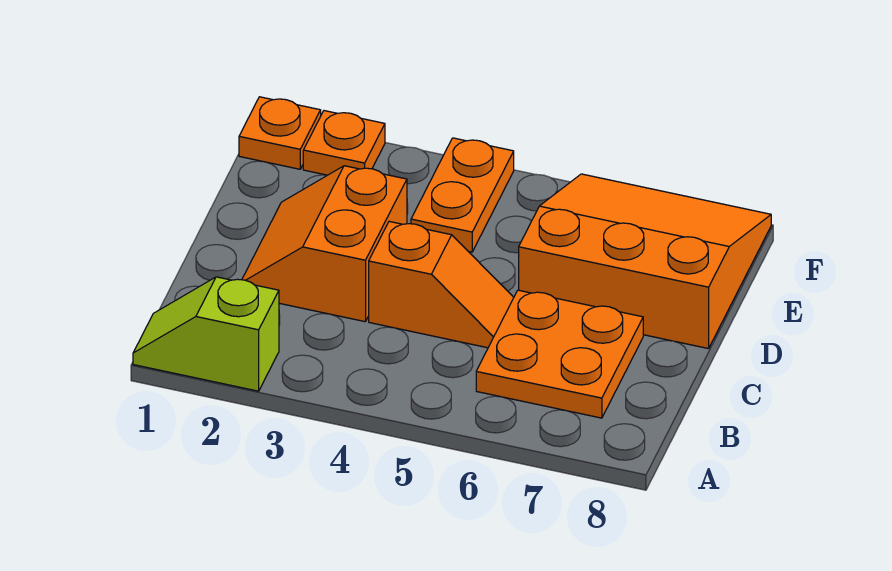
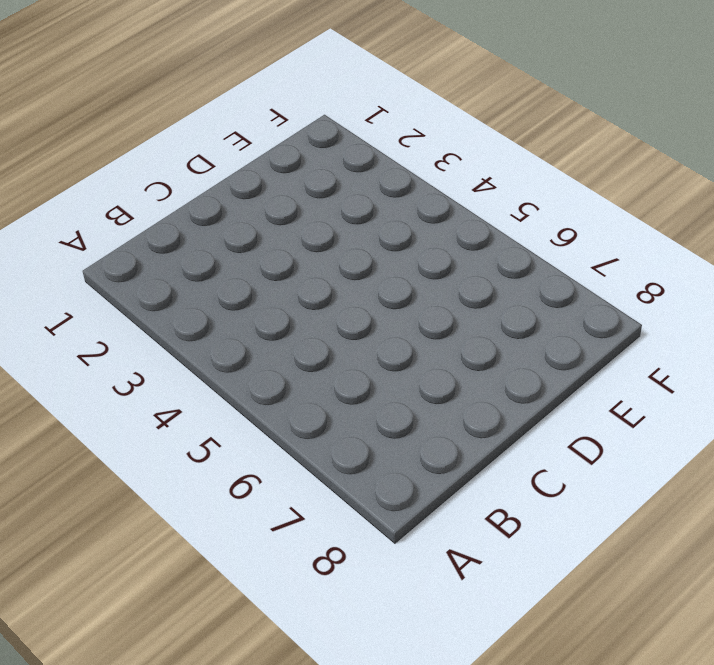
none -> lime slope A1:A2 level 1 top 2
none -> orange plate B6:C7 level 1

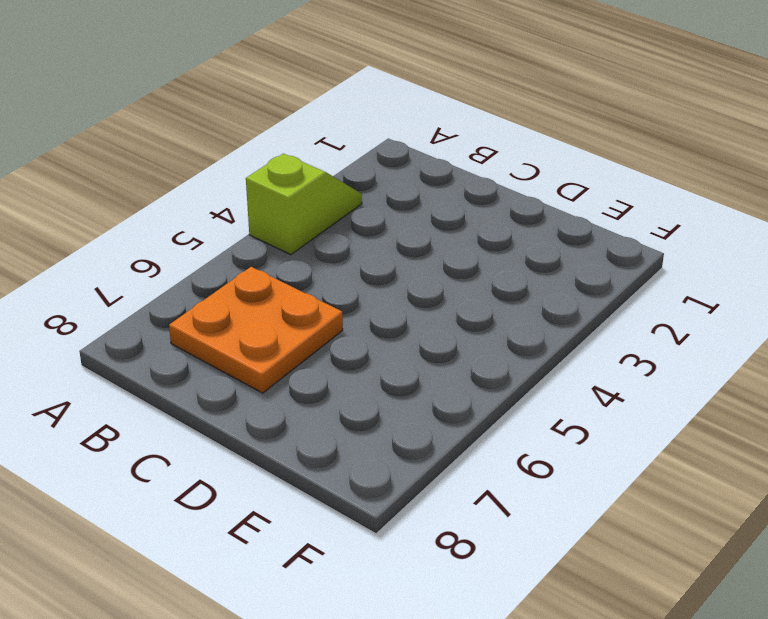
lime slope A3:A4 level 1 top 4 -> lime slope A1:A2 level 1 top 2
none -> orange slope C2:D3 level 1 top 3
none -> orange slope C4:C5 level 1 top 4

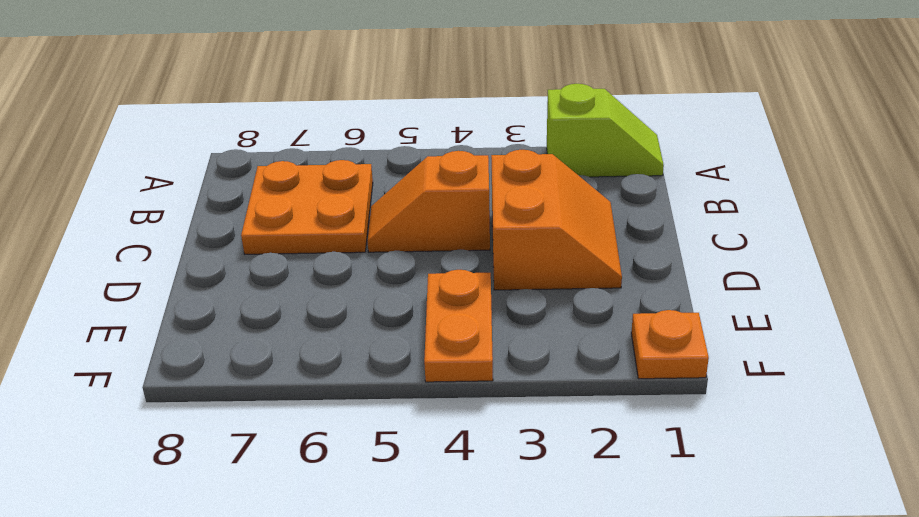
none -> orange slope D6:F8 level 1 top D
none -> orange plate F2 level 1

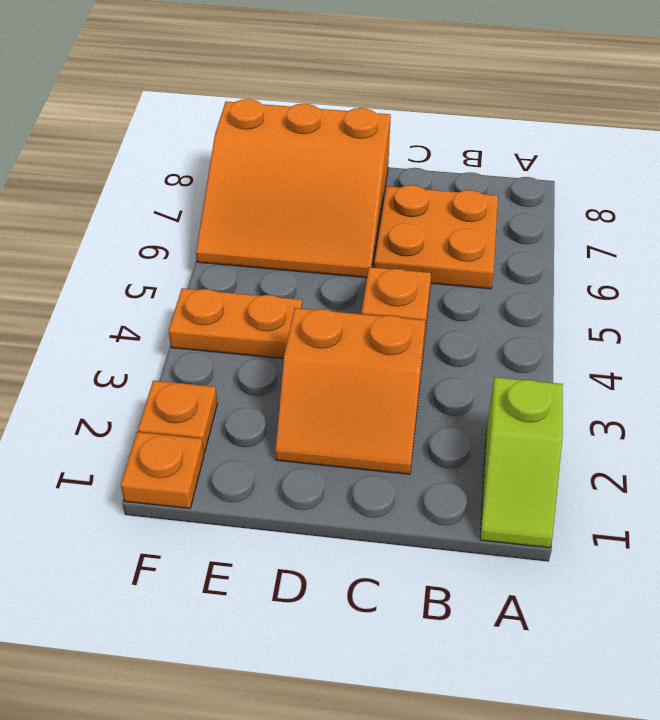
orange slope D6:F8 level 1 top 8 -> orange slope D6:F8 level 1 top D

